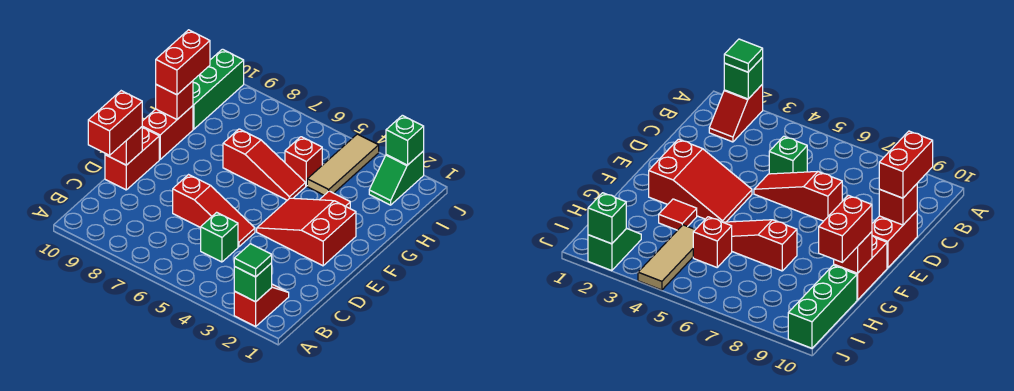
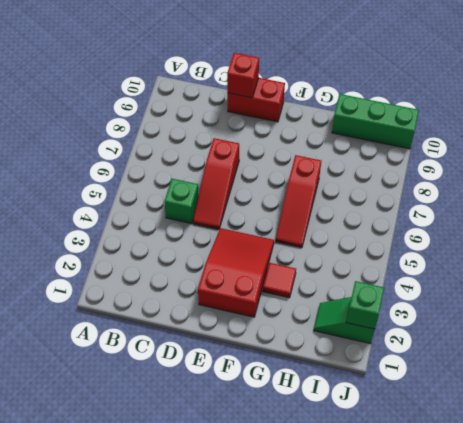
none -> red slope A2:B2 level 1 top A
none -> red brick F10:G10 level 1
none -> tan tile H4:J4 level 1

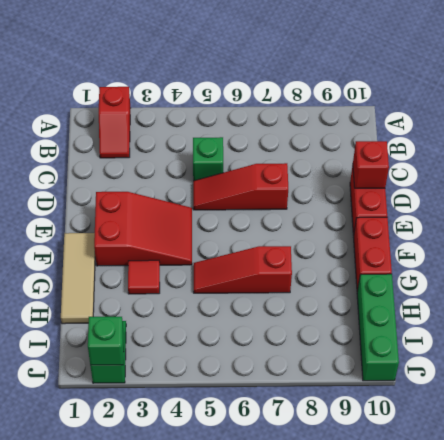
tan tile F1:H1 level 1 -> tan tile H4:J4 level 1
none -> red brick H5 level 1
none -> green brick A2 level 2
none -> red brick G10 level 2

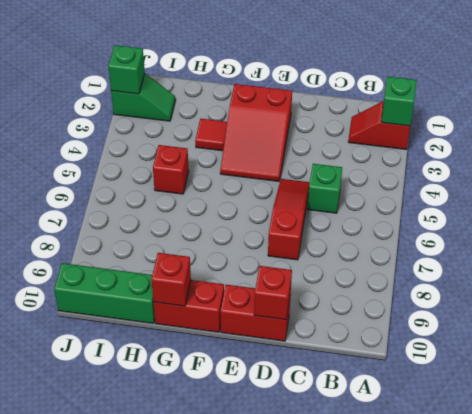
none -> red slope G5:G7 level 1 top 7
none -> tan tile H4:J4 level 1
none -> green tile A2 level 3

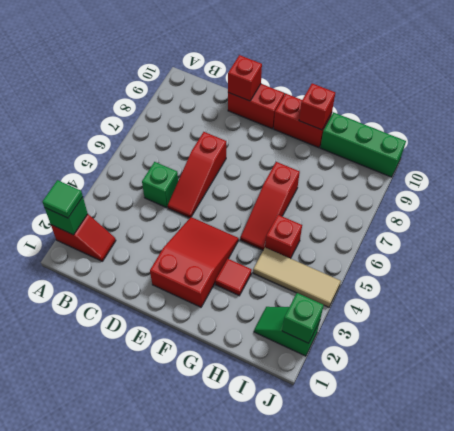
none -> red brick C10:D10 level 3
none -> red brick G10:H10 level 3

